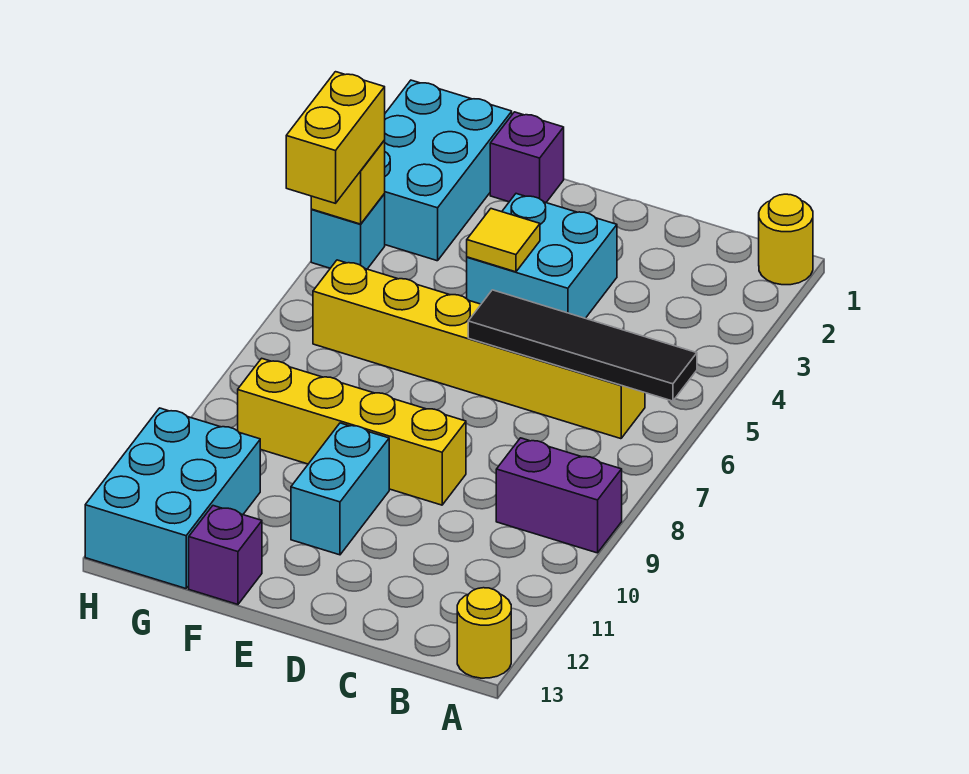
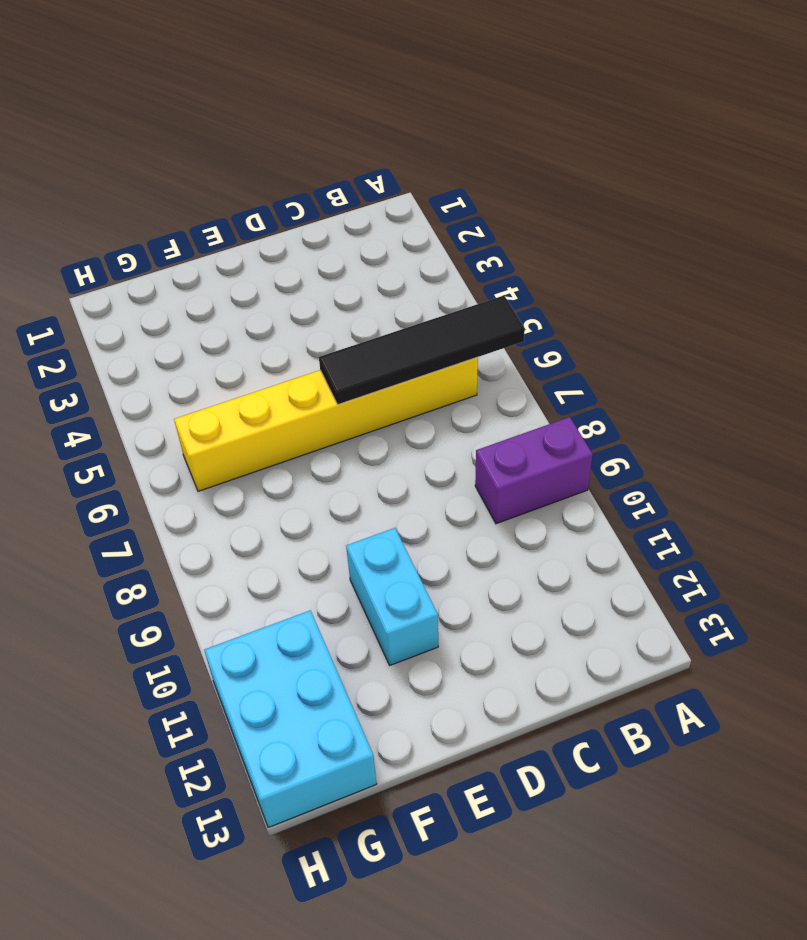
none -> yellow round brick A1 level 1
none -> yellow round brick A13 level 1
none -> cyan brick D3:E4 level 1

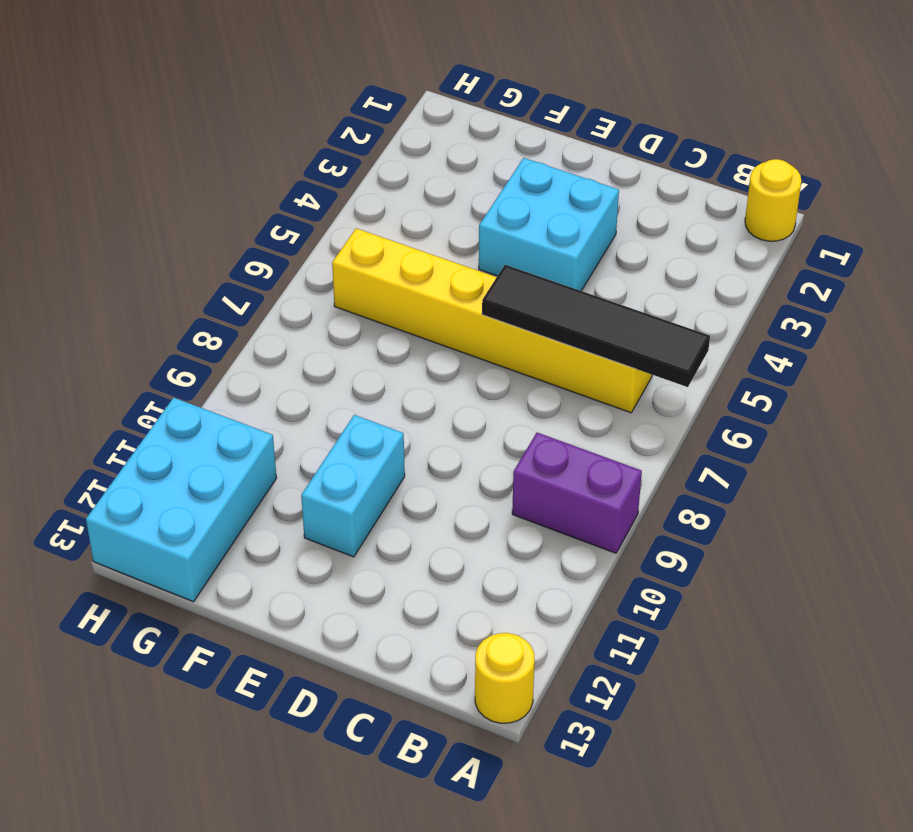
none -> yellow brick D9:G9 level 1
none -> purple brick F1 level 1
none -> purple brick F13 level 1

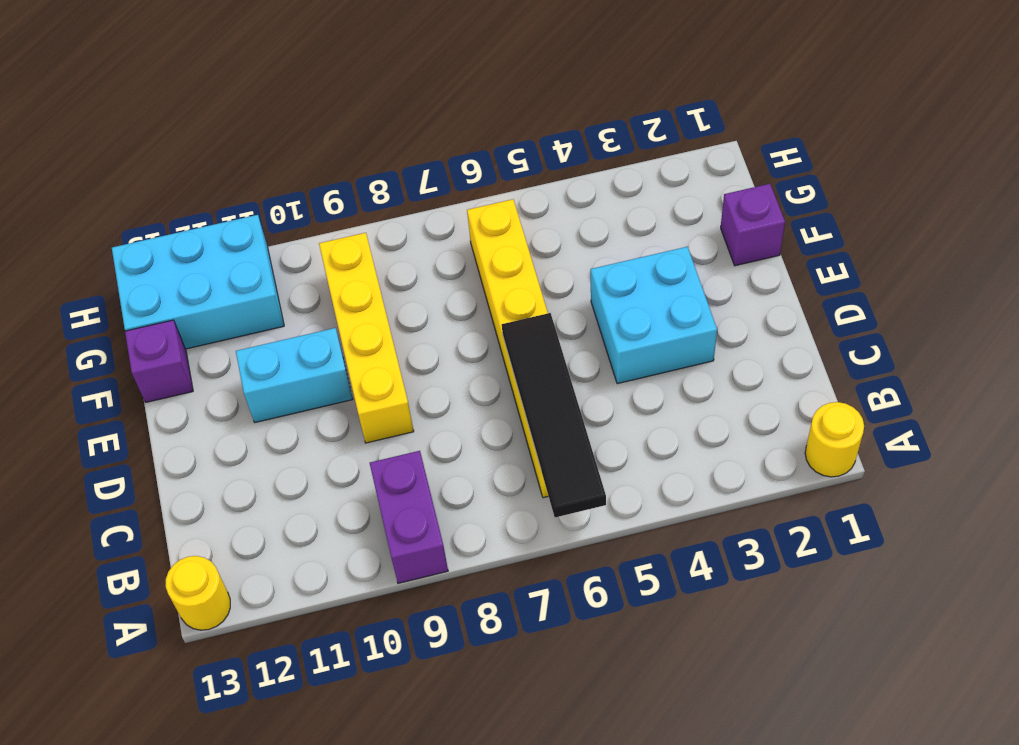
none -> cyan brick G1:H3 level 1
none -> cyan brick H4 level 1
none -> yellow tile E4 level 2

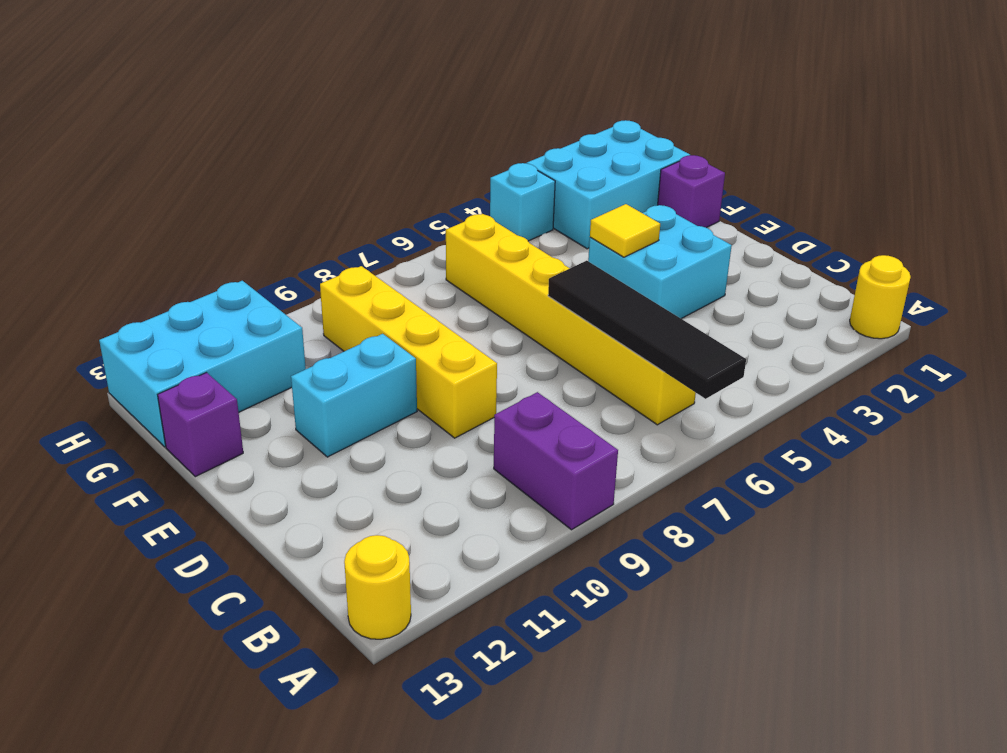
none -> yellow brick H4 level 2
none -> yellow brick H4:H5 level 3

